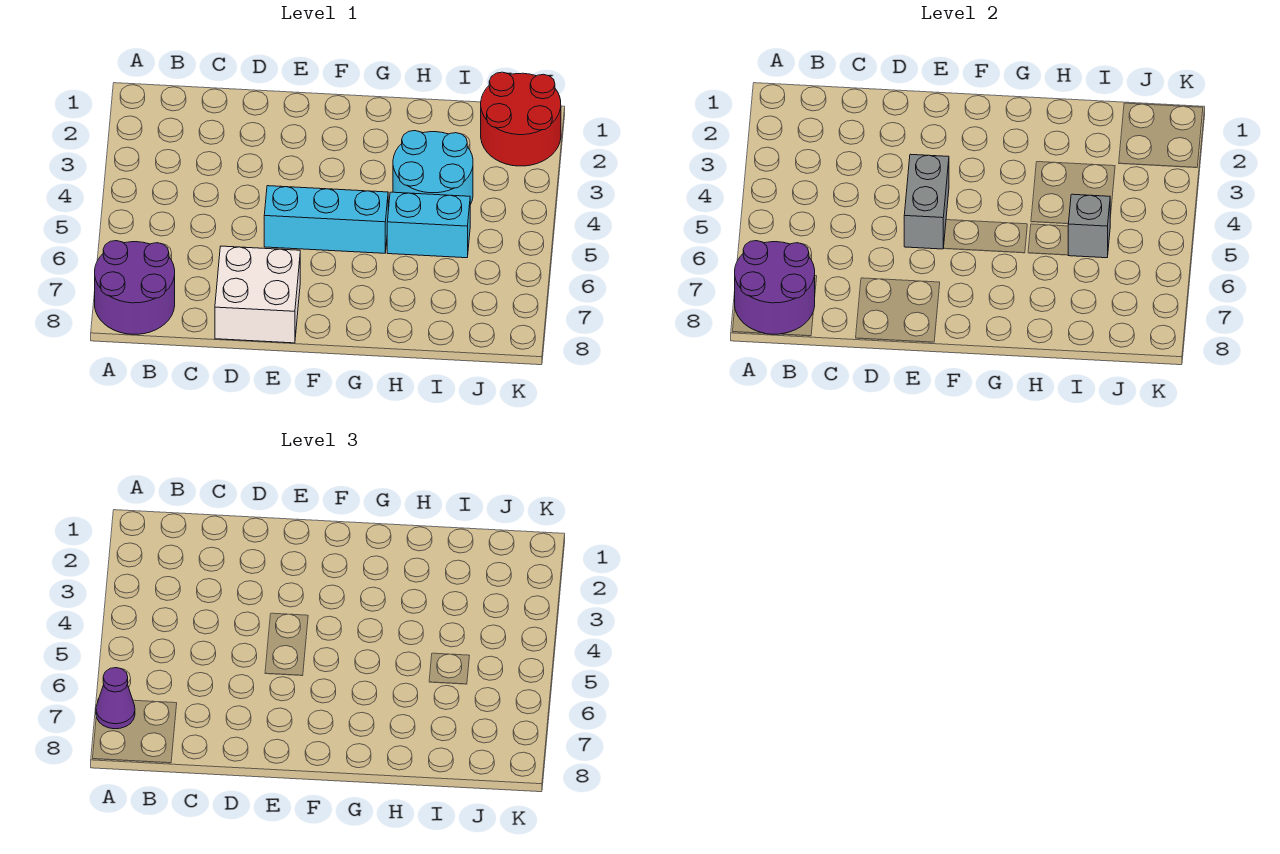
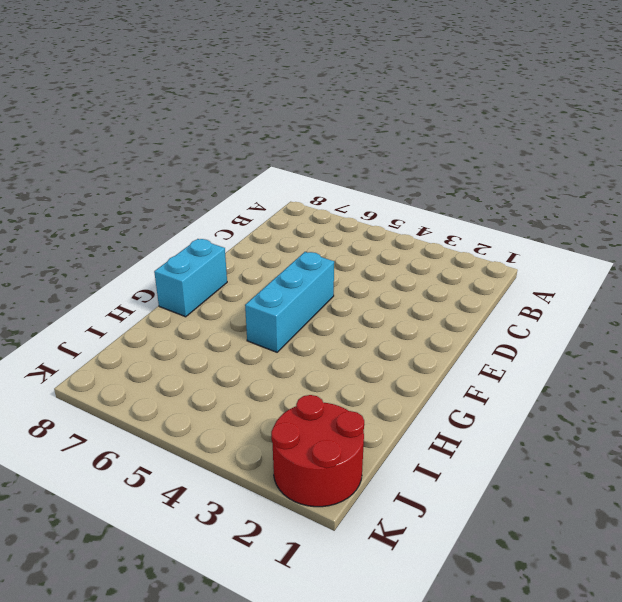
cyan brick F8:G8 level 1 -> cyan brick H5:I5 level 1
none -> purple round brick A7:B8 level 1
none -> white brick D7:E8 level 1

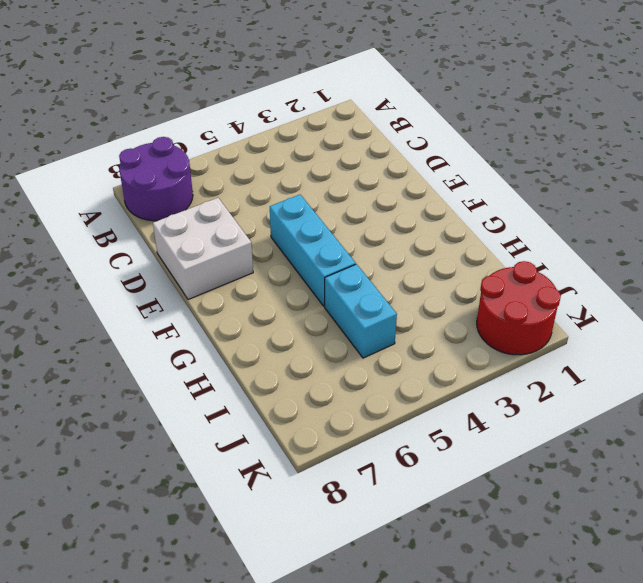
none -> cyan round brick H3:I4 level 1
none -> purple round brick A7:B8 level 2

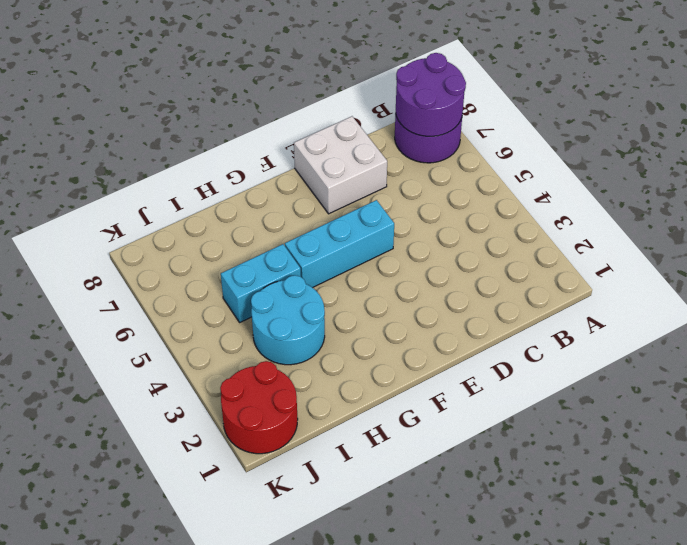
none -> grey brick E4:E5 level 2
none -> grey brick I5 level 2

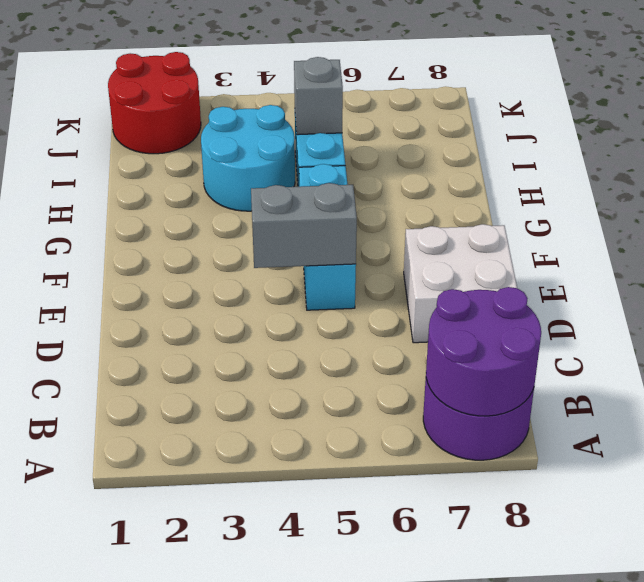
none -> purple cone A7 level 3

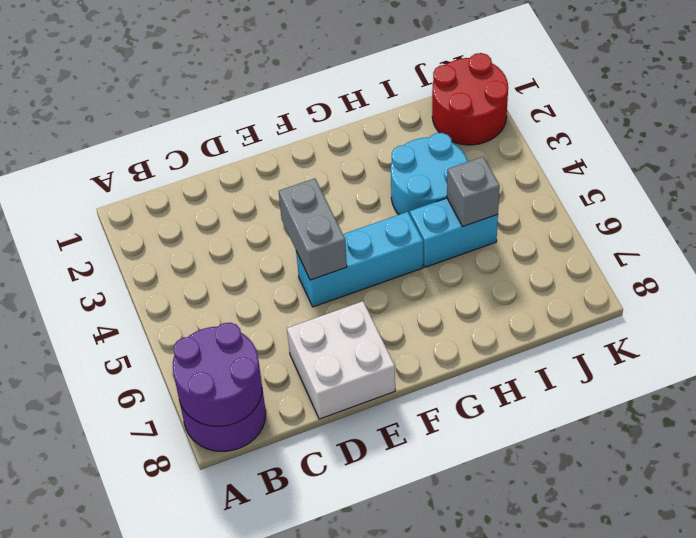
none -> purple cone A7 level 3

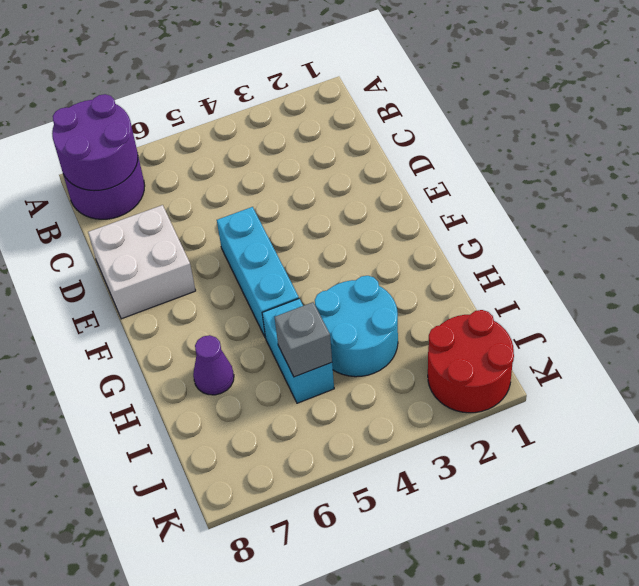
purple cone H7 level 1 -> purple cone A7 level 3
none -> grey brick E4:E5 level 2

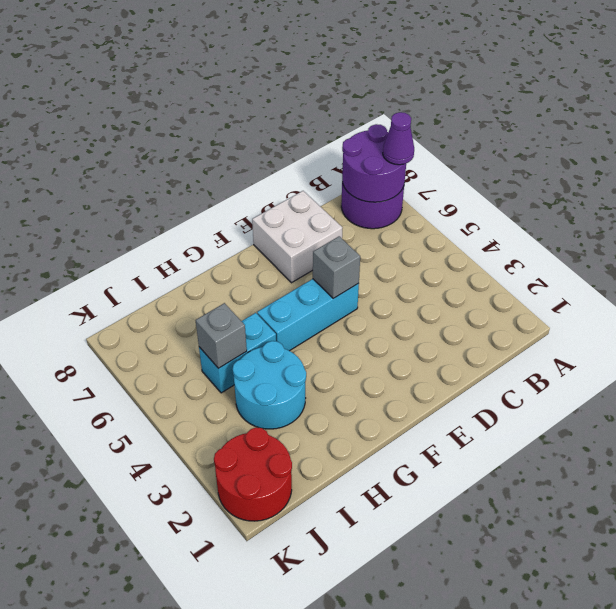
grey brick E5 level 2 -> grey brick E4:E5 level 2

